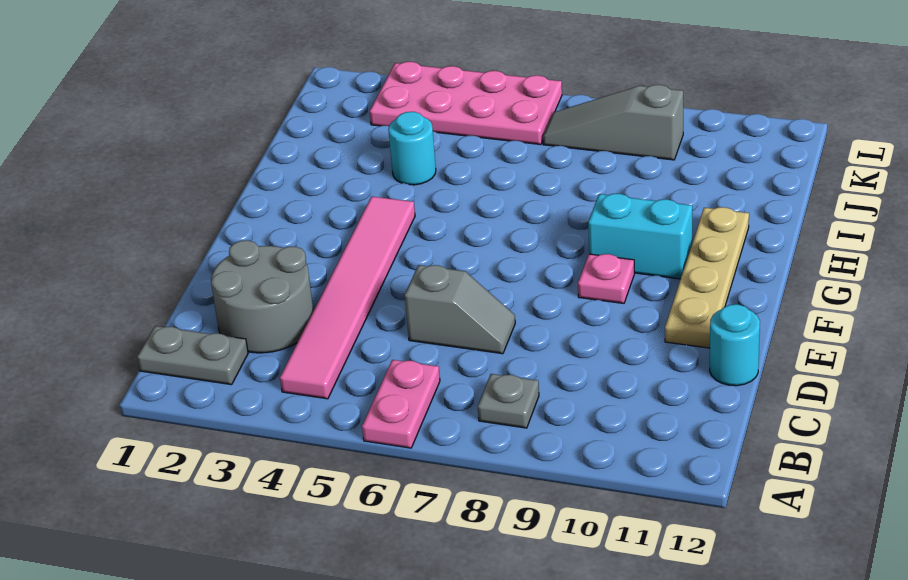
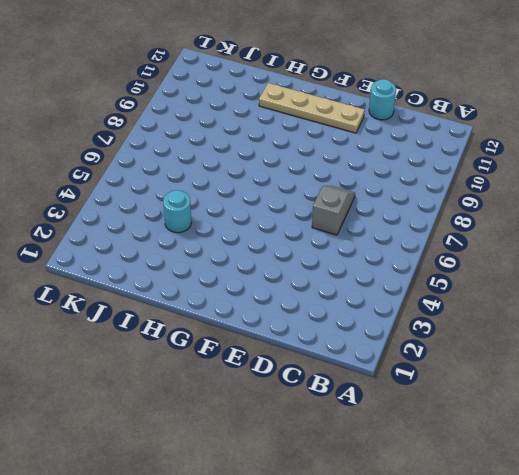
none -> pink plate A6:B6 level 1
none -> grey plate B1:B2 level 1
none -> pink tile B4:G4 level 1

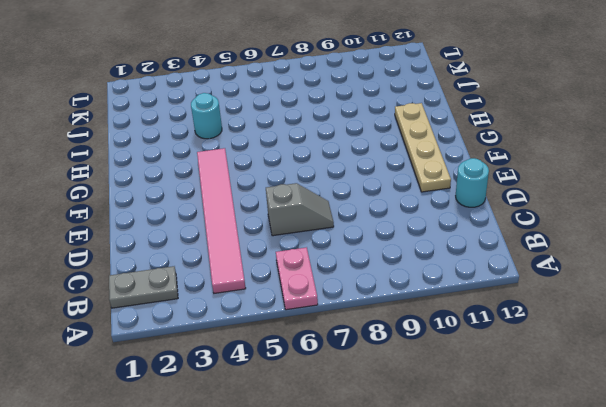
none -> grey plate B8 level 1
none -> grey round brick C2:D3 level 1
none -> pink plate F9 level 1

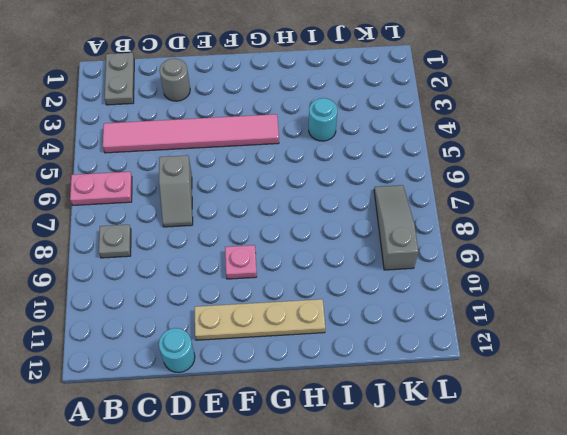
grey round brick D2 level 1 -> grey round brick C2:D3 level 1
none -> cyan brick G9:G10 level 1
none -> pink plate K3:L6 level 1

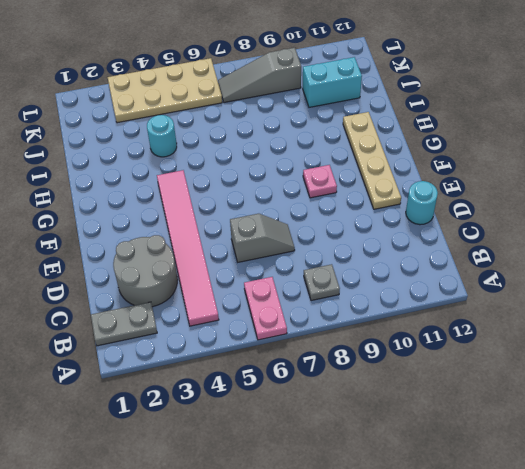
cyan brick J10:J11 level 1 -> cyan brick G9:G10 level 1
tan plate K3:L6 level 1 -> pink plate K3:L6 level 1

